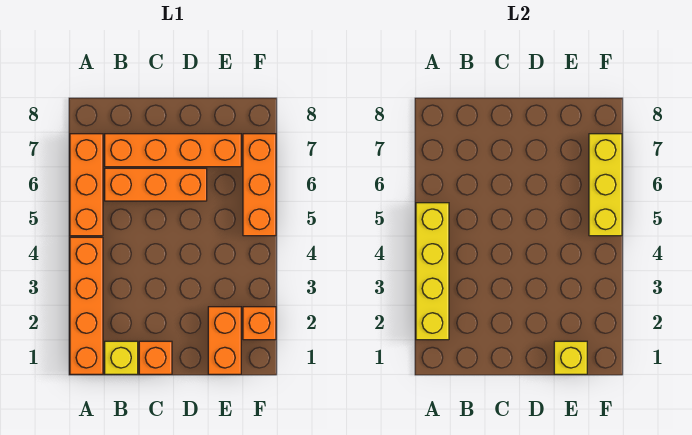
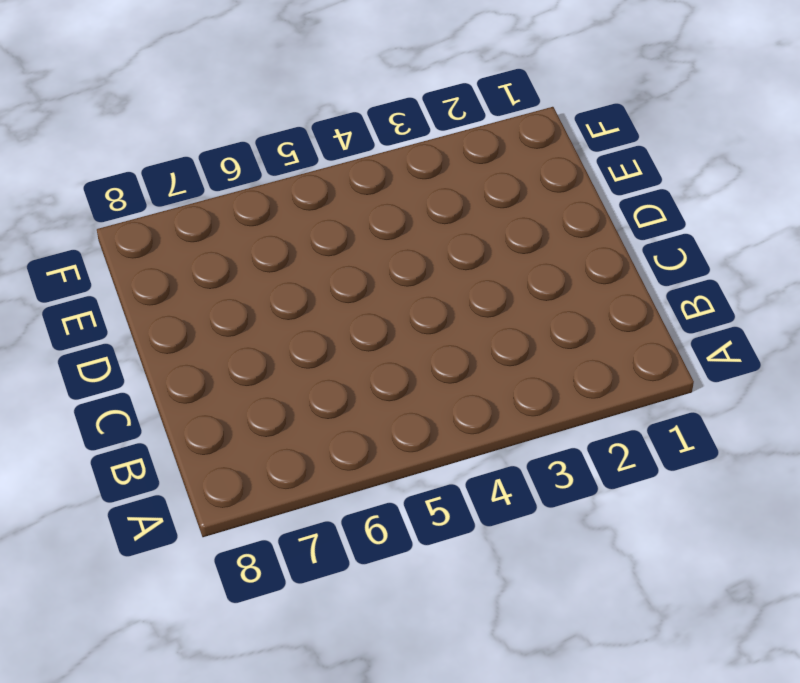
none -> orange brick A1:A4 level 1
none -> orange brick A5:A7 level 1
none -> yellow brick B1 level 1

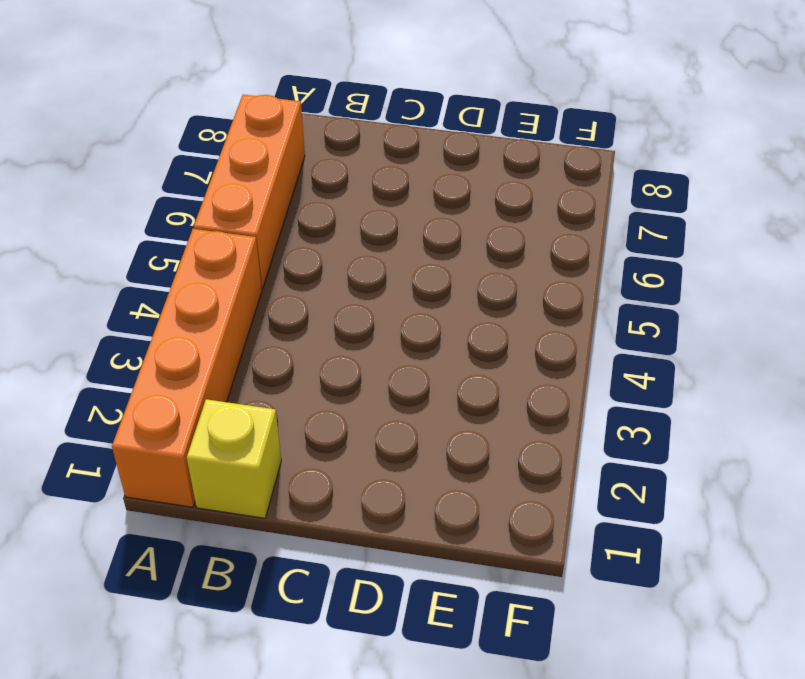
none -> orange brick B6:D6 level 1
none -> orange brick B7:E7 level 1
none -> orange brick C1 level 1

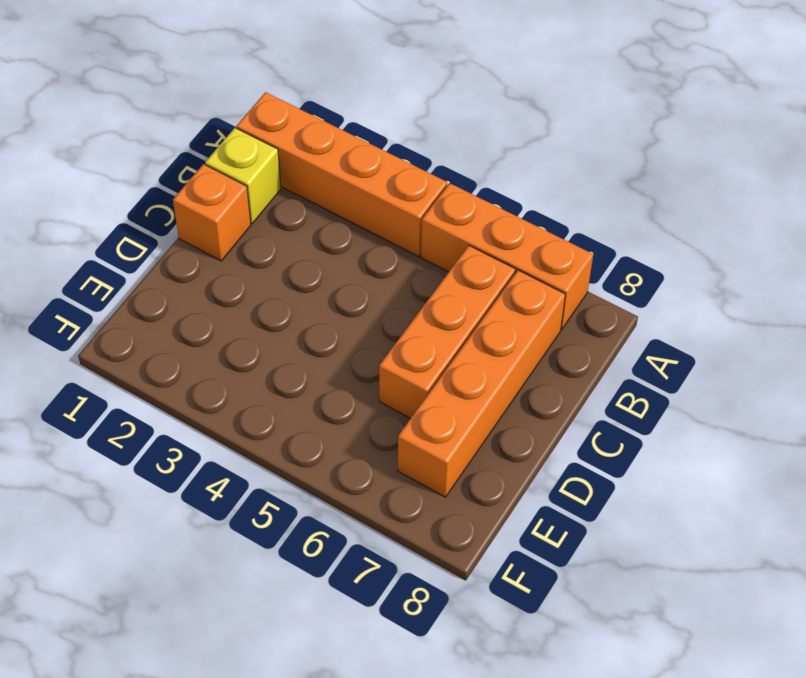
none -> orange brick E1:E2 level 1
none -> orange brick F2 level 1
none -> orange brick F5:F7 level 1

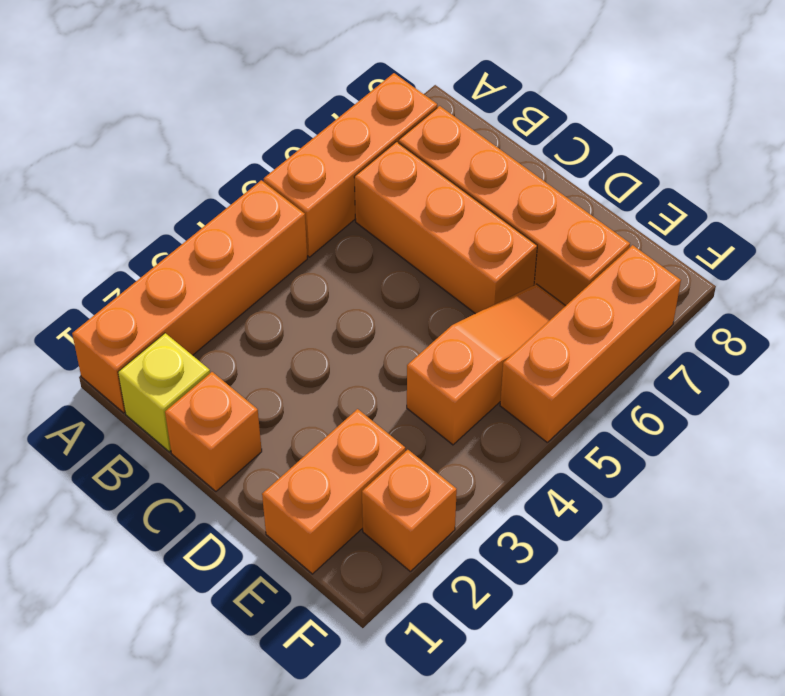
orange slope E4:E6 level 1 top 4 -> none
none -> yellow brick A2:A5 level 2
none -> yellow brick E1 level 2
none -> yellow brick F5:F7 level 2

